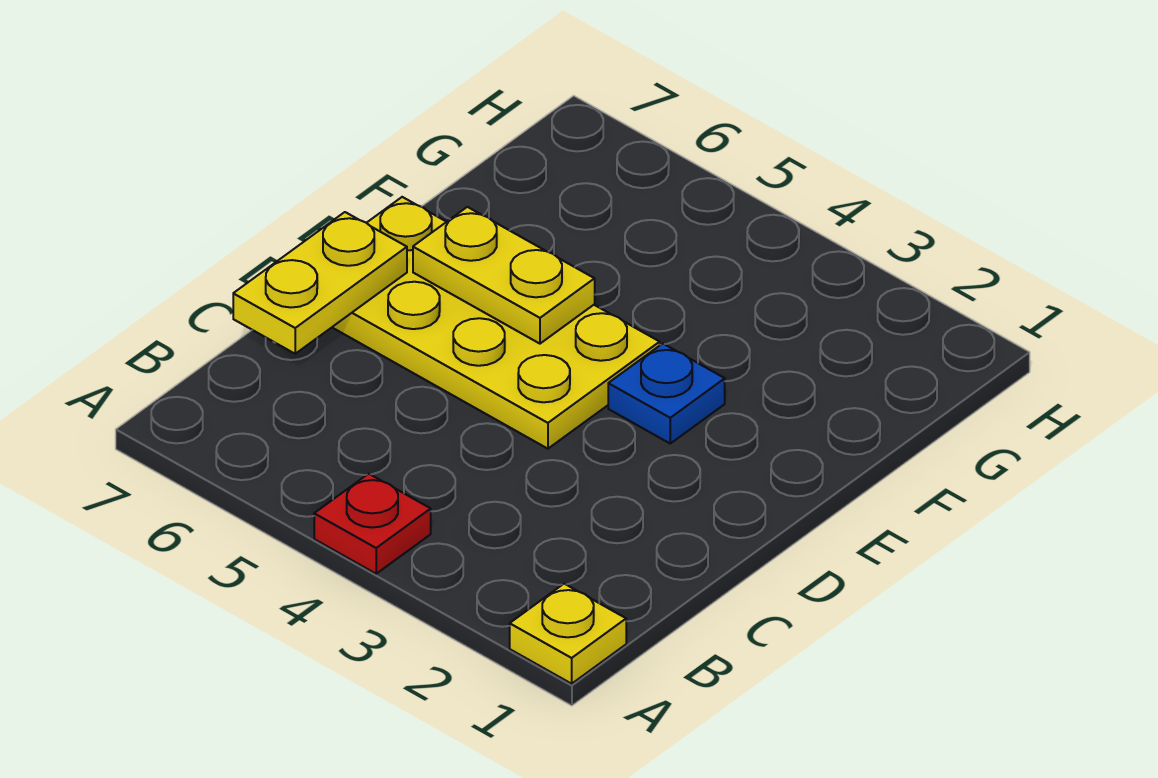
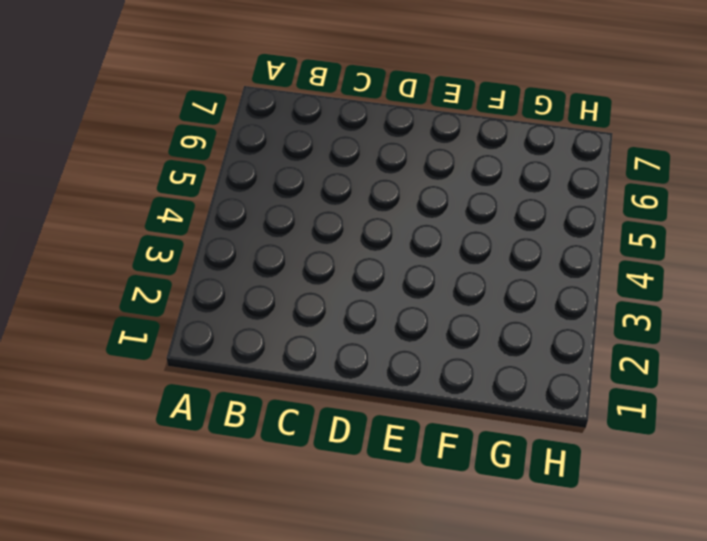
none -> yellow plate A1 level 1
none -> red plate A4 level 1

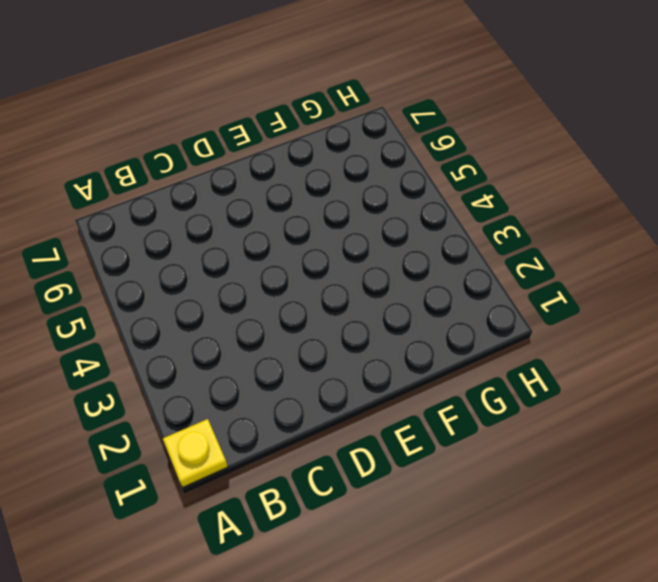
none -> red plate A4 level 1
none -> yellow plate D4:E7 level 1

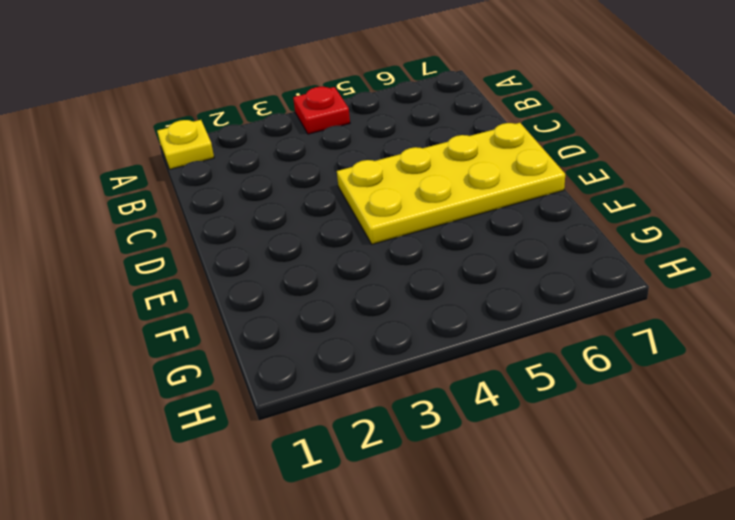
none -> blue plate E3 level 1
none -> yellow plate C7:D7 level 2

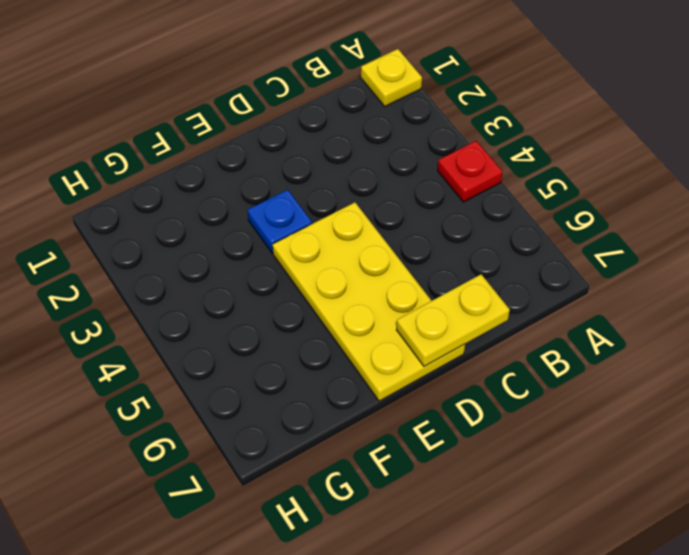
none -> yellow plate E5:E6 level 2

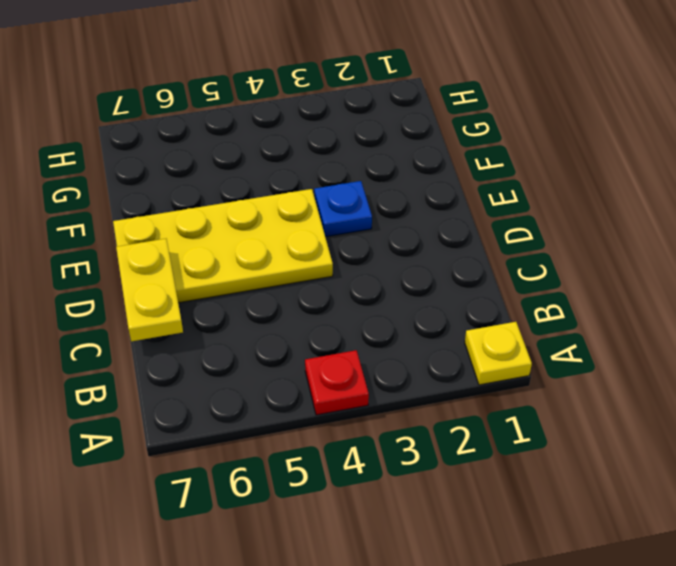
none -> yellow plate E5:E6 level 2

